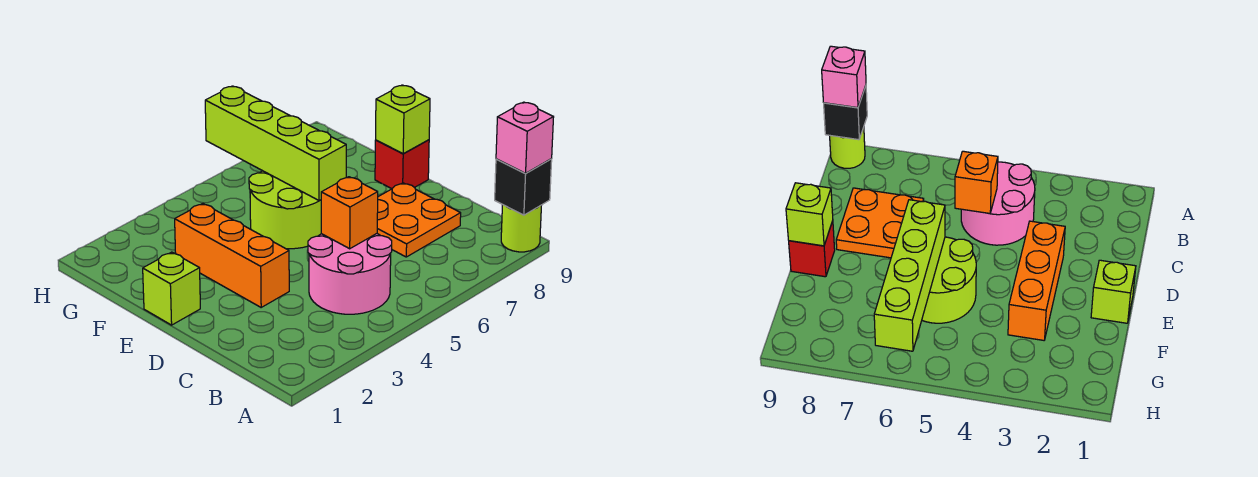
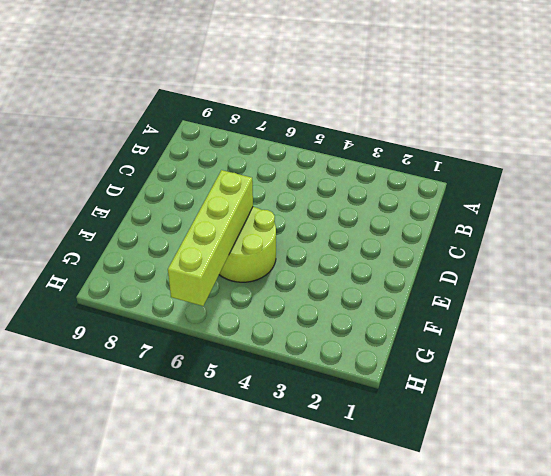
none -> lime round brick A9 level 1
none -> pink round brick B4:C5 level 1
none -> orange plate C7:D8 level 1

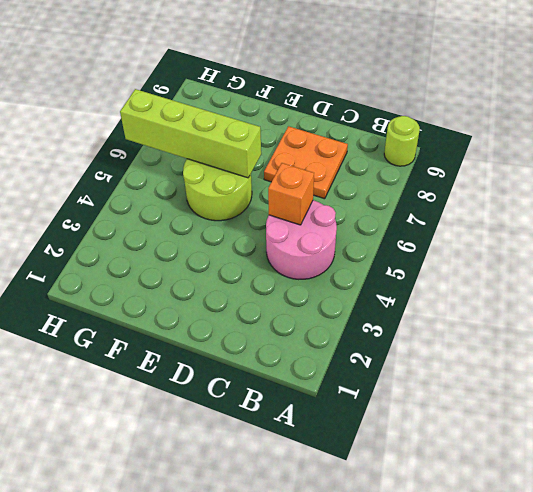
none -> orange brick D3:F3 level 1
none -> lime brick E1 level 1
none -> red brick E9 level 1

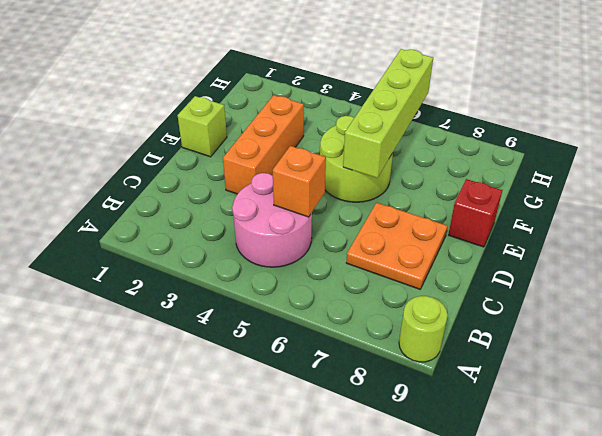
none -> black brick A9 level 2
none -> lime brick E9 level 2
none -> pink brick A9 level 3

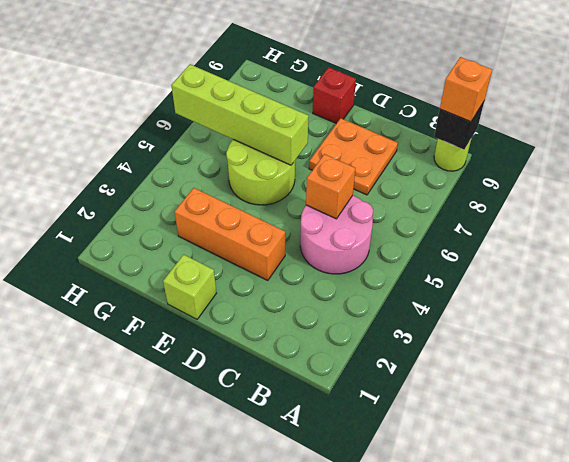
orange brick A9 level 3 -> pink brick A9 level 3
none -> lime brick E9 level 2

